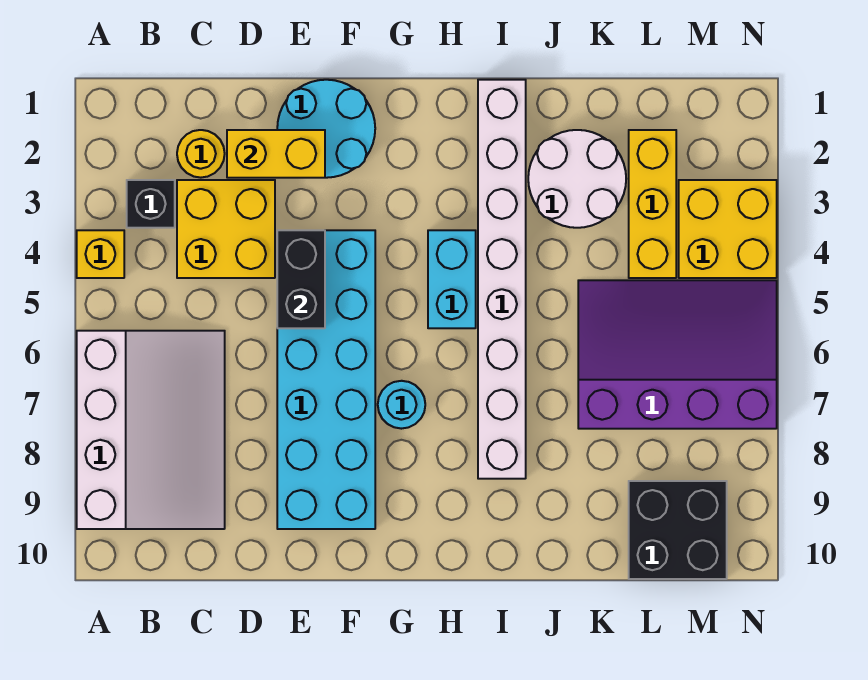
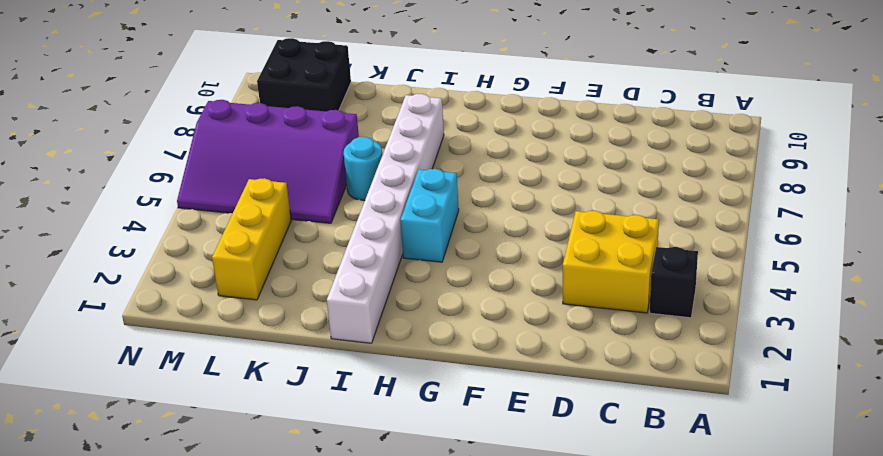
cyan round brick J6 level 1 -> cyan round brick G7 level 1
none -> yellow brick A4 level 1
none -> white slope A6:C9 level 1 top A
none -> yellow round brick C2 level 1

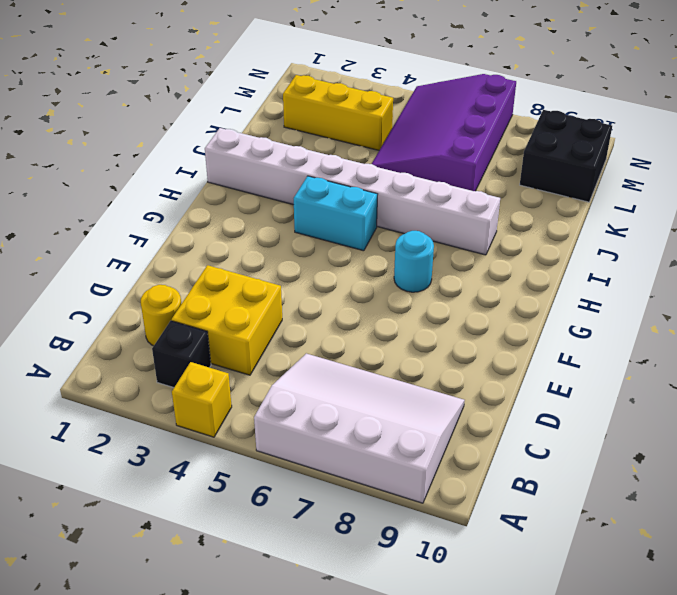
none -> cyan round brick E1:F2 level 1
none -> cyan brick E4:F9 level 1
none -> white round brick J2:K3 level 1

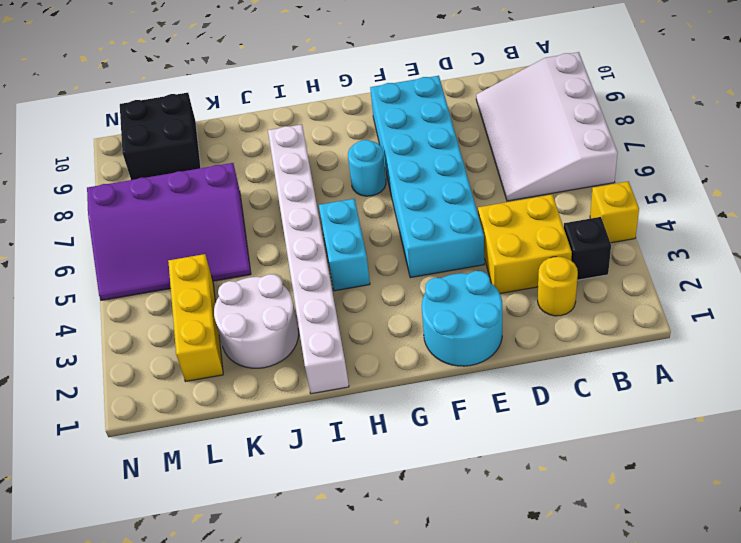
none -> yellow brick M3:N4 level 1
none -> yellow brick D2:E2 level 2
none -> black brick E4:E5 level 2

